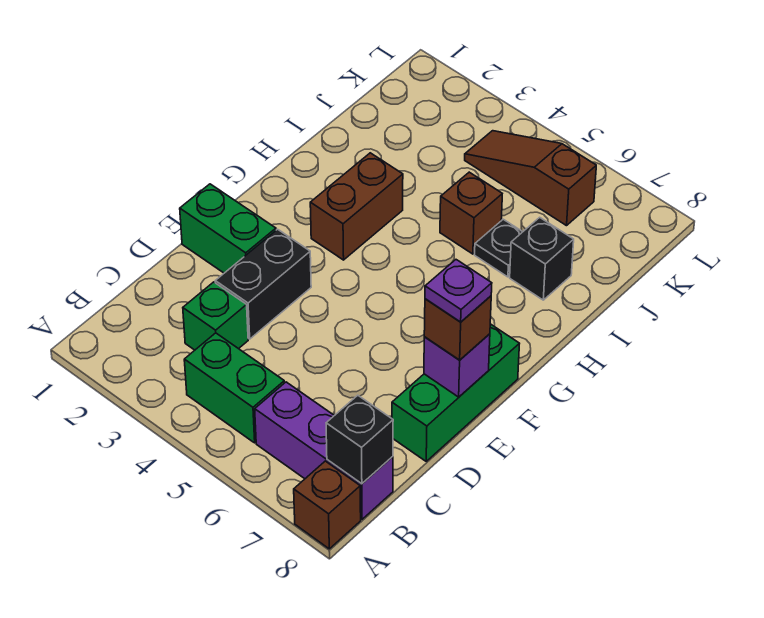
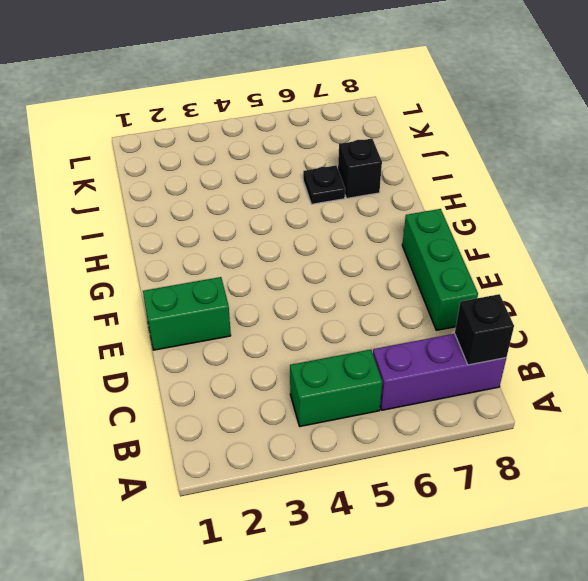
none -> brown brick A8 level 1
none -> green brick C3 level 1
none -> black brick D3:E3 level 1

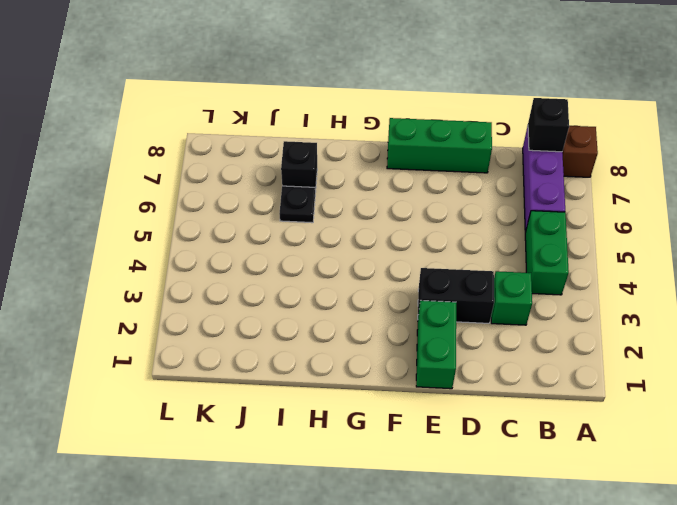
none -> brown brick G3:H3 level 1
none -> brown brick I5 level 1
none -> brown slope K4:K6 level 1 top 6

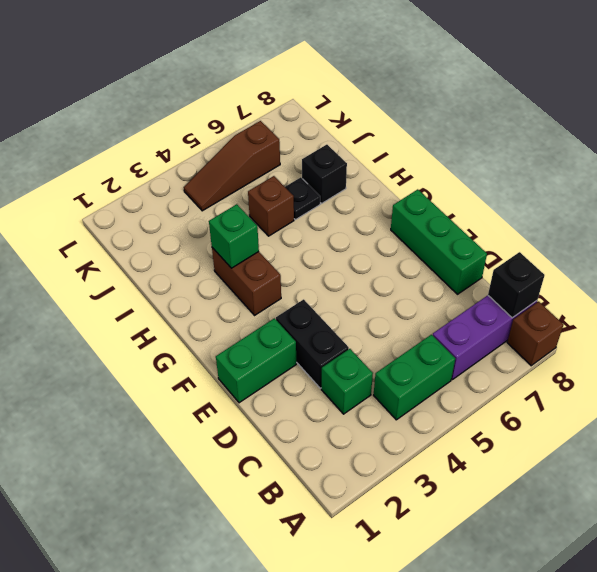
green brick H3 level 2 -> none
none -> purple brick E8 level 2
none -> brown brick E8 level 3
none -> purple plate E8 level 4

